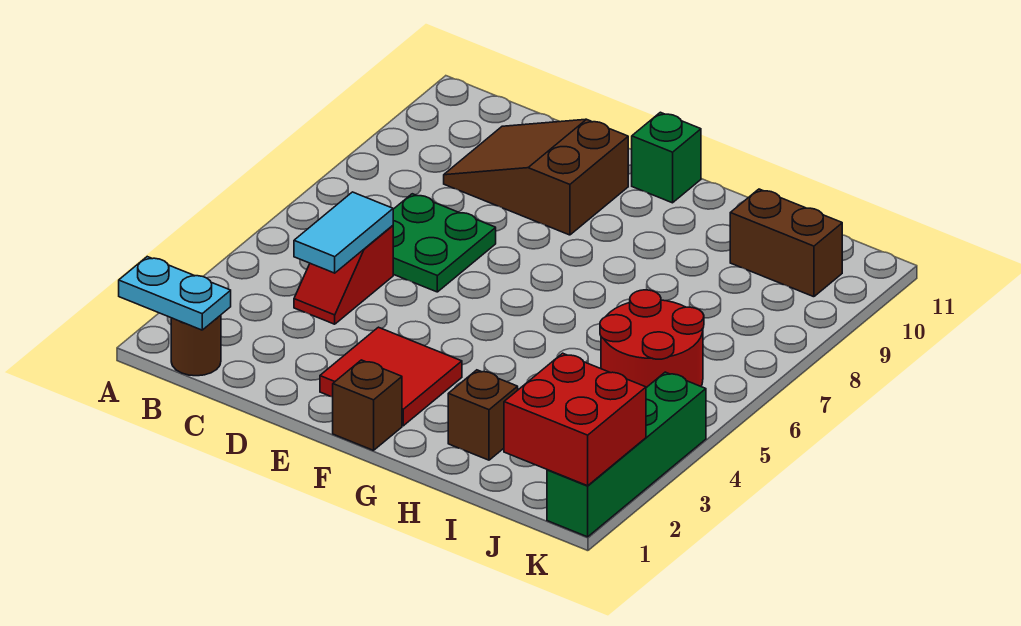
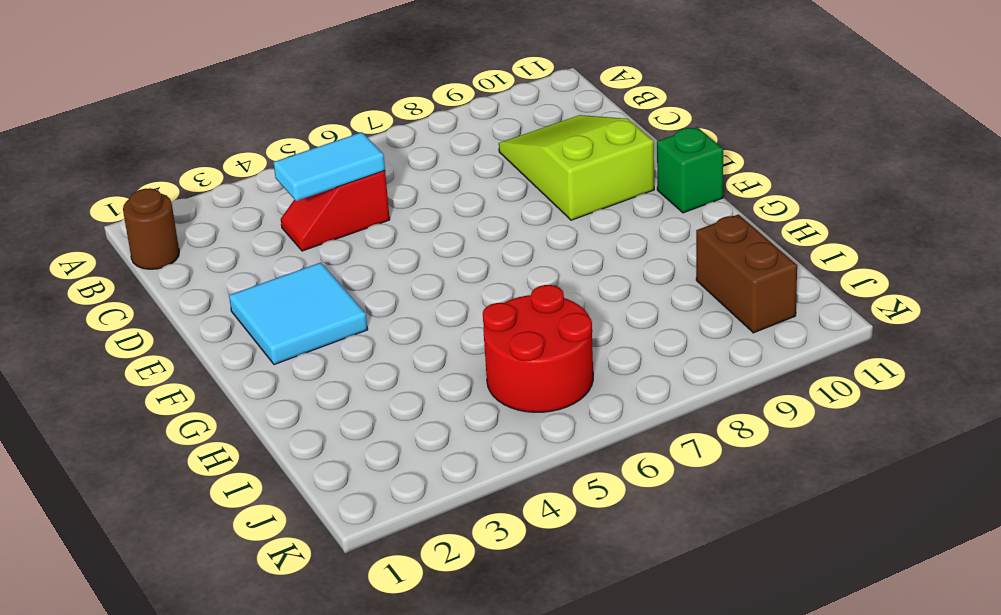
lime slope C9:E10 level 1 top E -> brown slope C9:E10 level 1 top E
cyan tile E2:F3 level 1 -> red tile E2:F3 level 1
none -> green plate C6:D7 level 1
none -> brown brick F1 level 1
none -> brown brick H2 level 1

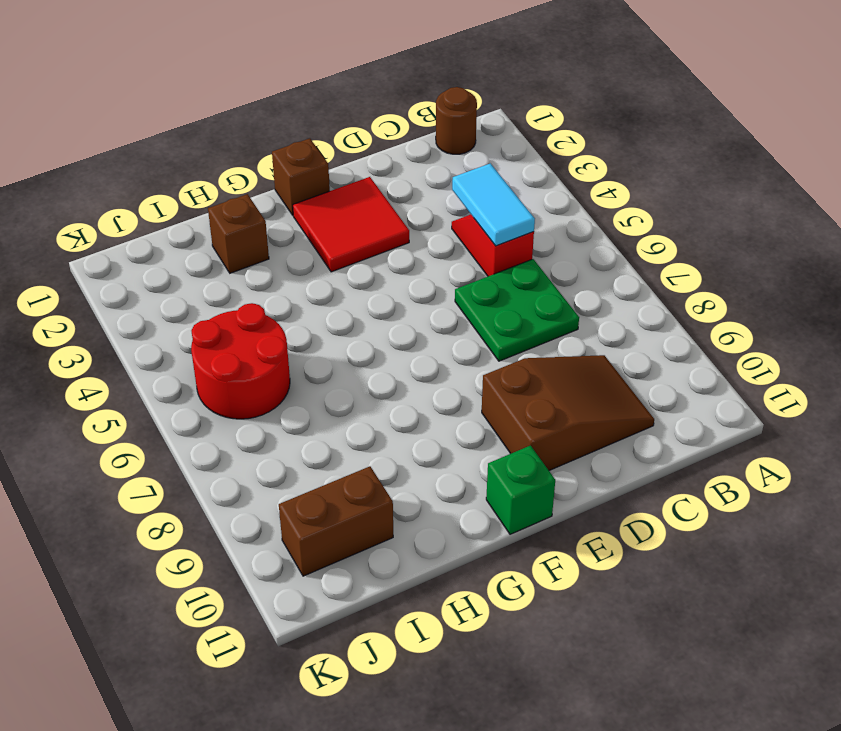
none -> green brick K1:K4 level 1
none -> cyan plate A1:B1 level 2
none -> red brick J1:K2 level 2

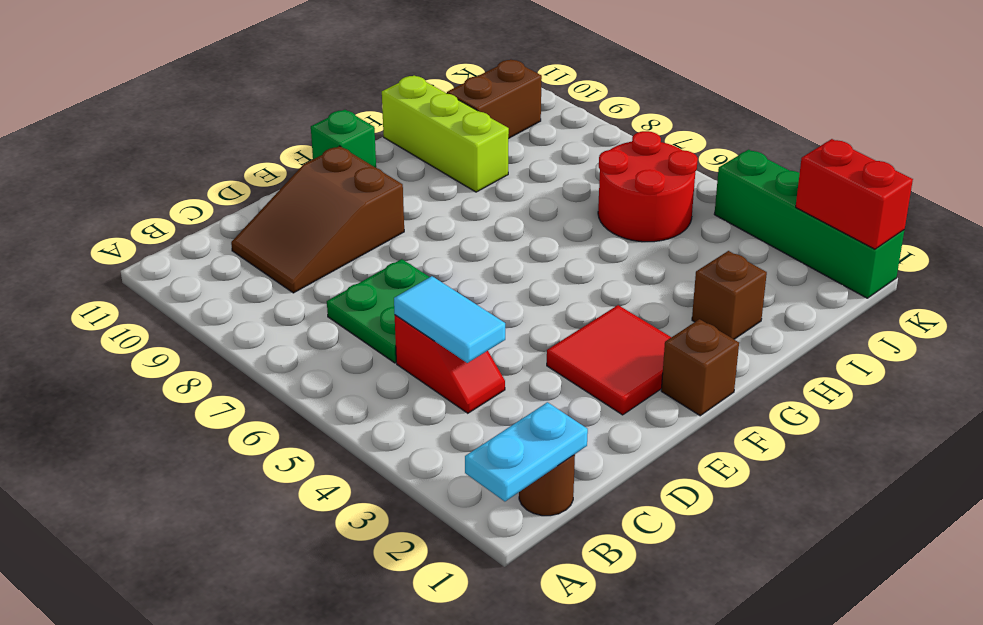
lime brick H9:H11 level 1 -> none
red brick K1:K2 level 2 -> red brick J1:K2 level 2

